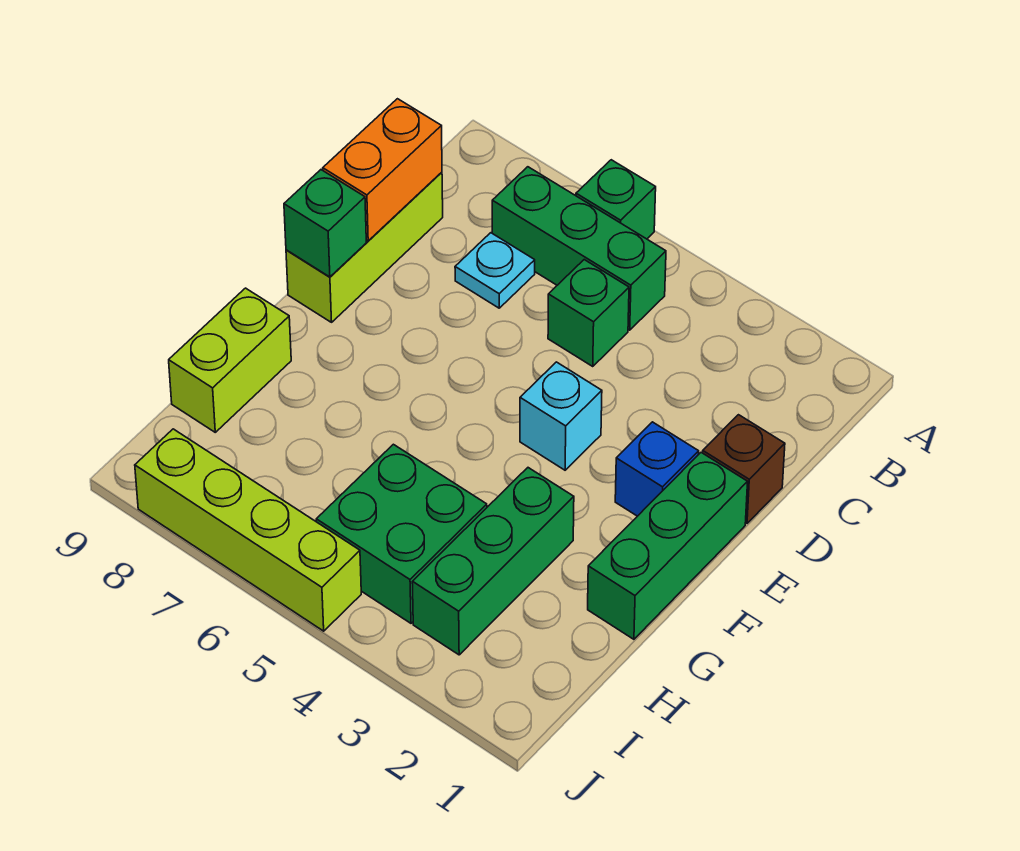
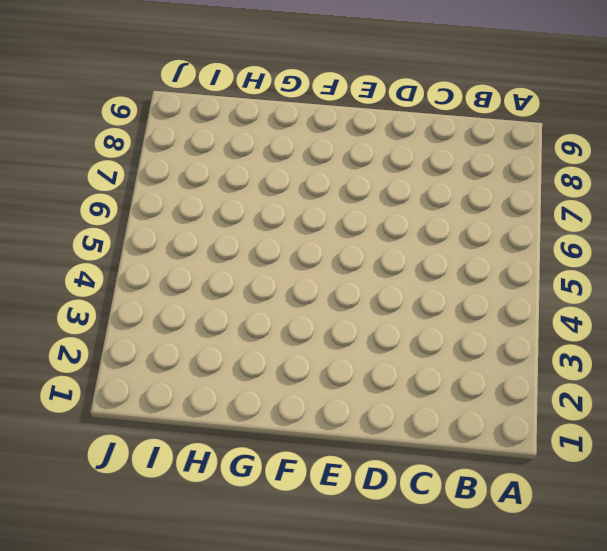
none -> green brick A6 level 1
none -> green brick B5:B7 level 1
none -> green brick C5 level 1

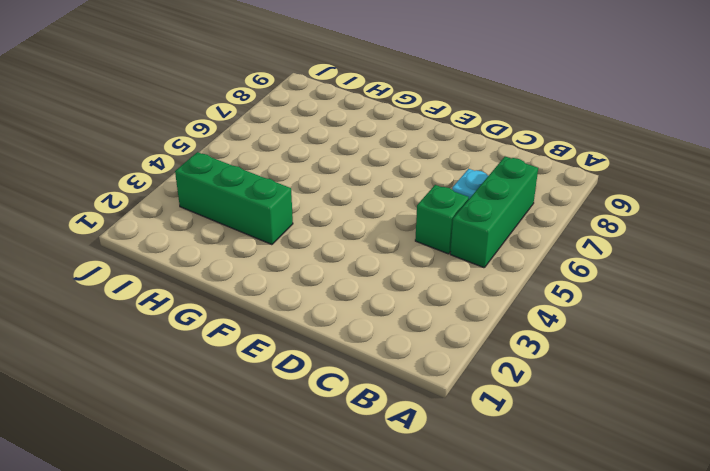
none -> green brick A6 level 1
none -> lime brick C9:E9 level 1
none -> brown brick D1 level 1

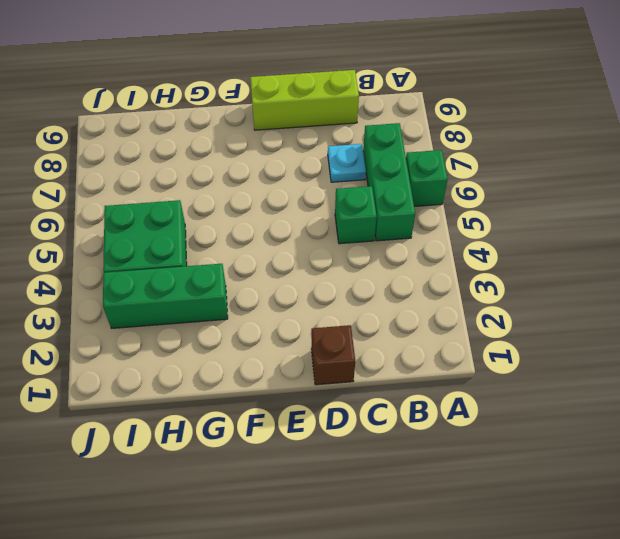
none -> green brick E1:G1 level 1
none -> blue brick E2 level 1
none -> cyan brick E4 level 1

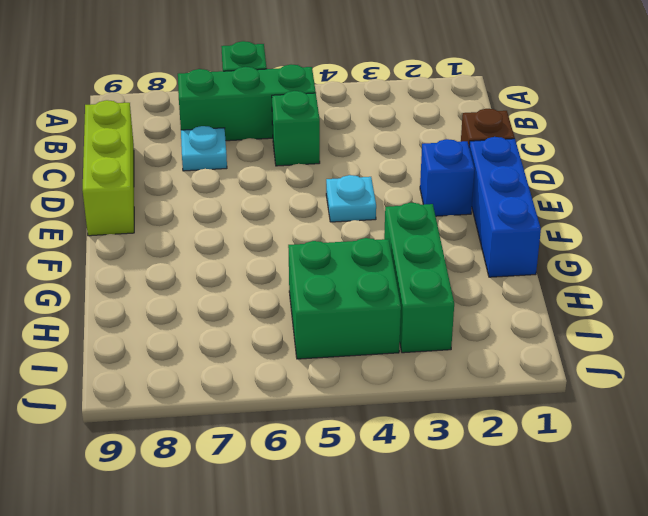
blue brick E1:G1 level 1 -> green brick E1:G1 level 1
cyan plate E4 level 1 -> cyan brick E4 level 1
none -> lime brick G9:H9 level 1
none -> lime brick J5:J8 level 1
none -> orange brick C9:D9 level 2

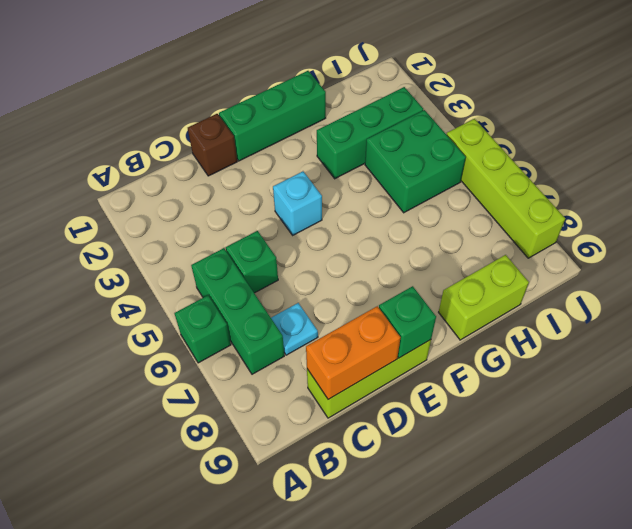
none -> blue brick E2 level 1

